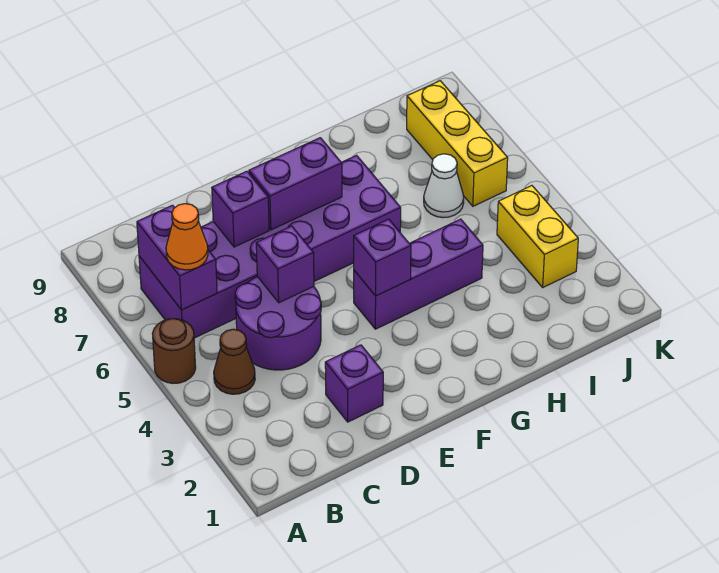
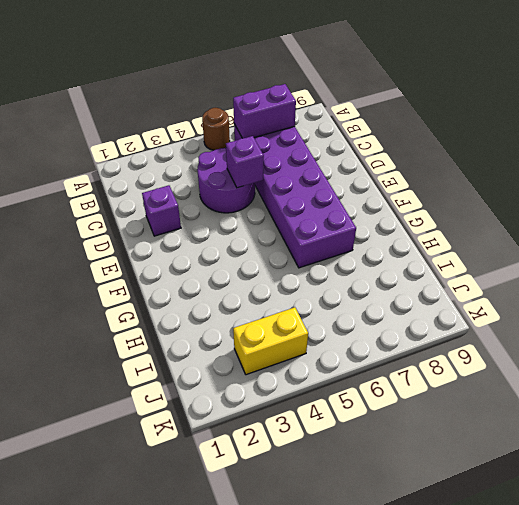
none -> brown cone B4 level 1
none -> purple brick F4:H4 level 1
none -> white cone I6 level 1

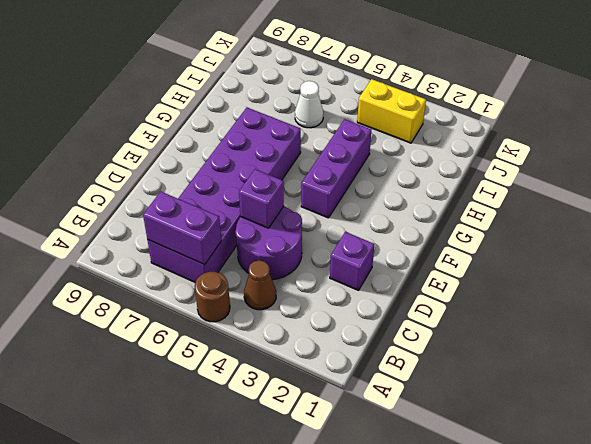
none -> yellow brick J6:J8 level 1
none -> purple brick D7 level 2
none -> purple brick E7:F7 level 2

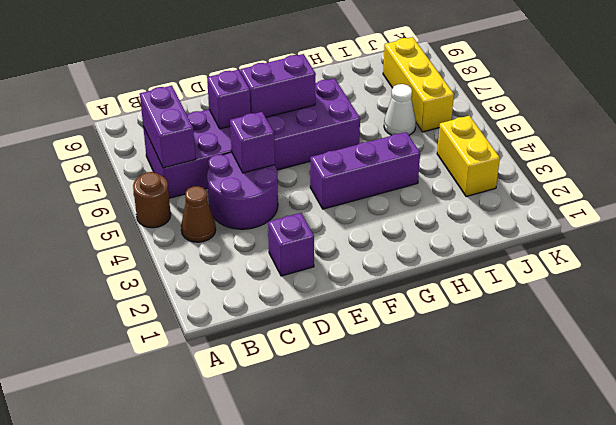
none -> purple brick F4 level 2
none -> orange cone B6 level 3

